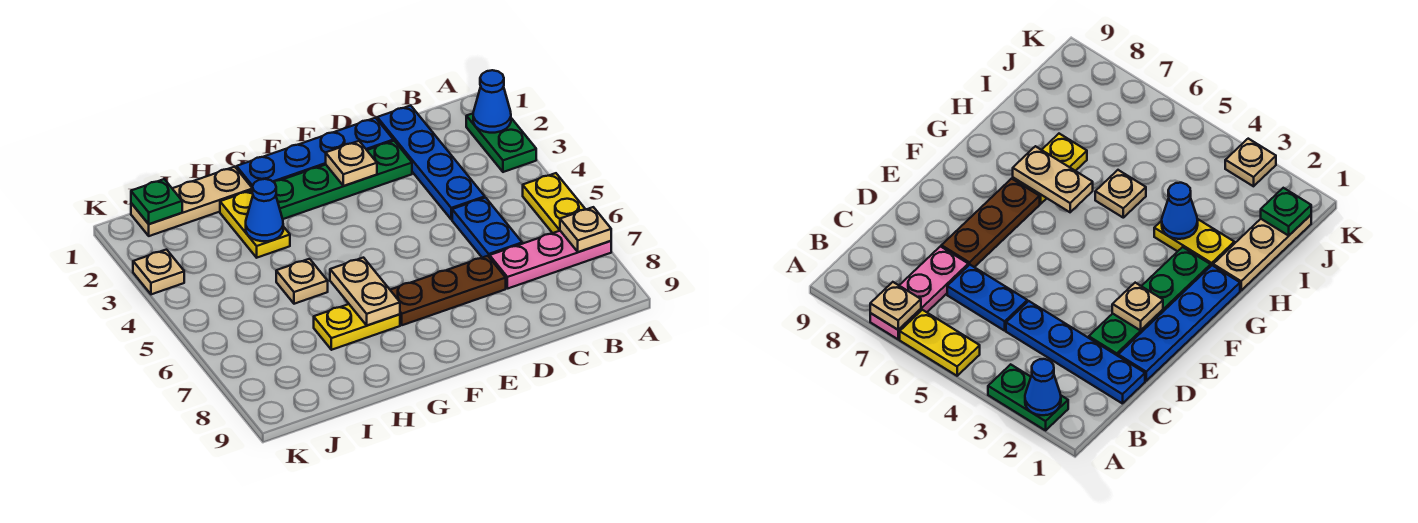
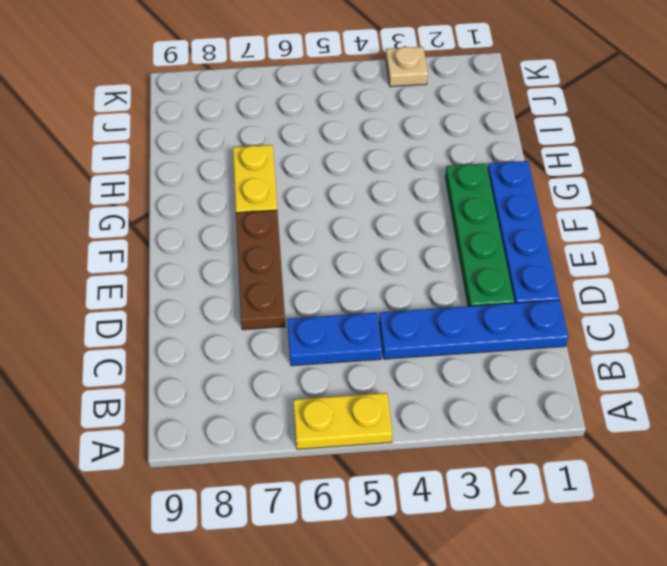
none -> green plate A2:A3 level 1
none -> pink plate A7:C7 level 1
none -> tan plate H1:J1 level 1

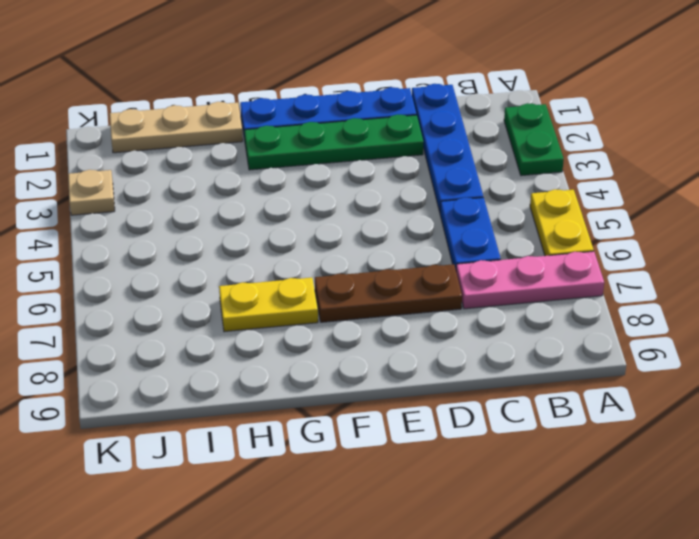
none -> yellow plate H2:H3 level 1
none -> tan plate H5 level 1
none -> blue cone A2 level 2

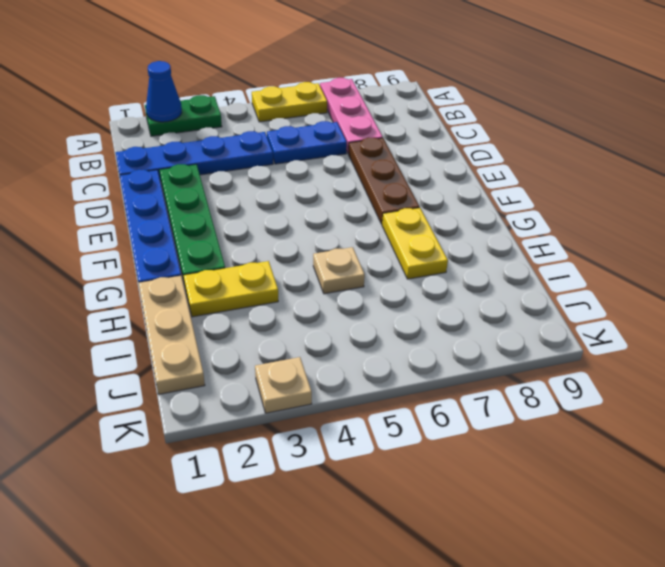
none -> tan plate A7 level 2
none -> tan plate E2 level 2
none -> tan plate G6:G7 level 2

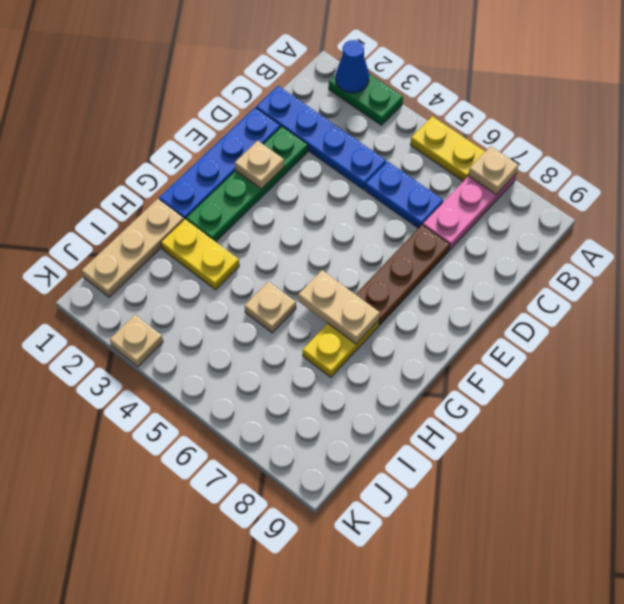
none -> blue cone H3 level 2
none -> green plate J1 level 2

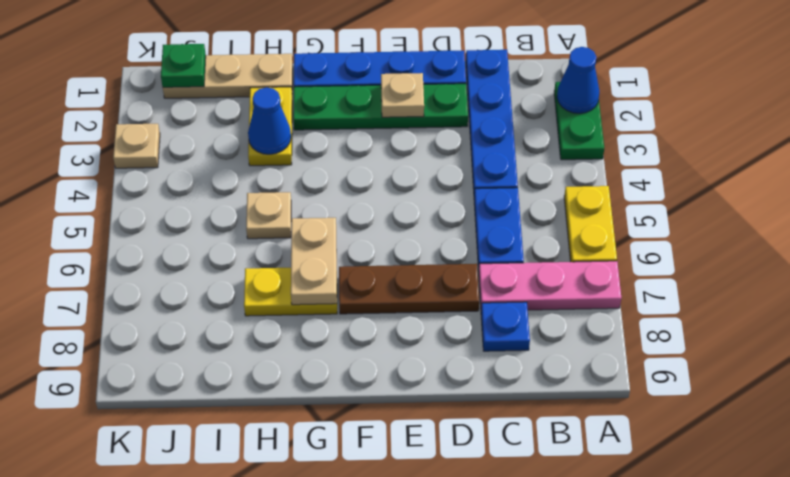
blue plate C8 level 1 -> none
none -> tan plate A7 level 2

